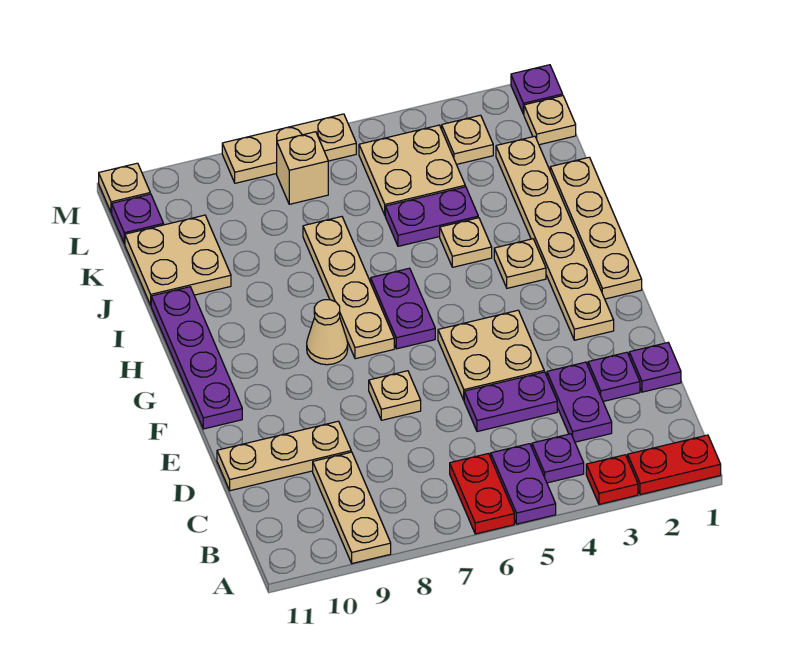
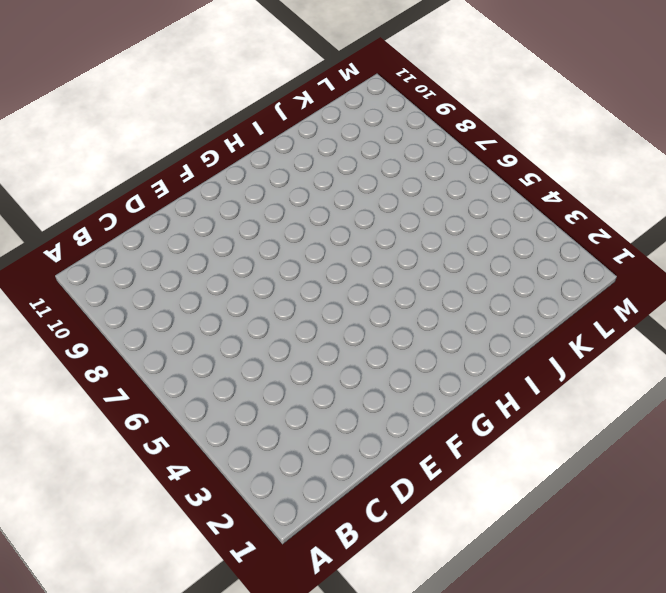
none -> red plate A1:A2 level 1
none -> red plate A3 level 1
none -> purple plate A5:B5 level 1
none -> red plate A6:B6 level 1

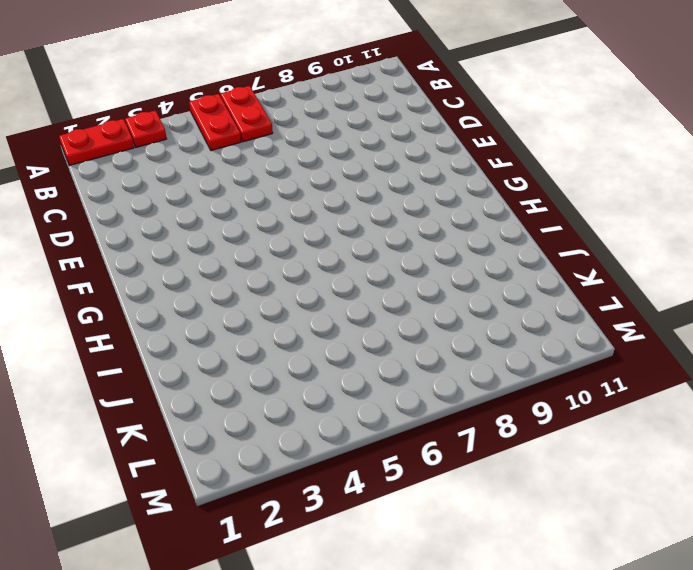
red plate A5:B5 level 1 -> purple plate A5:B5 level 1
none -> tan plate A9:C9 level 1
none -> purple plate B4 level 1
none -> purple plate C3:D3 level 1
none -> purple plate D1 level 1

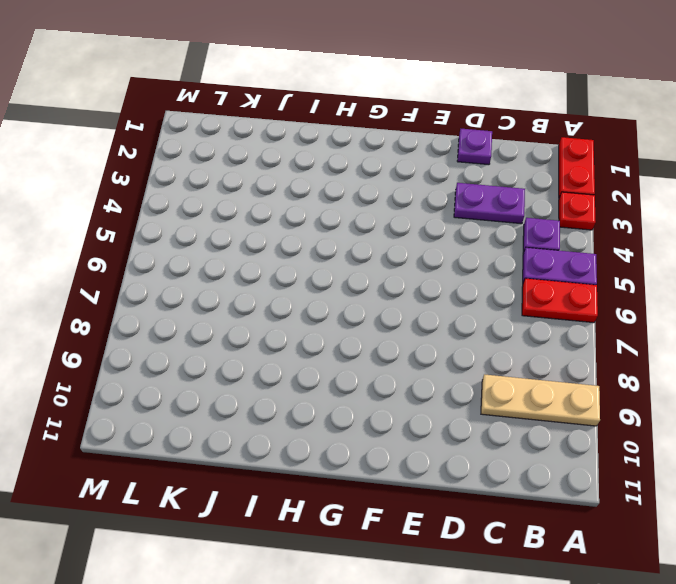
none -> purple plate D2 level 1
none -> purple plate D4:D5 level 1
none -> tan plate D9:D11 level 1
none -> tan plate E4:F5 level 1

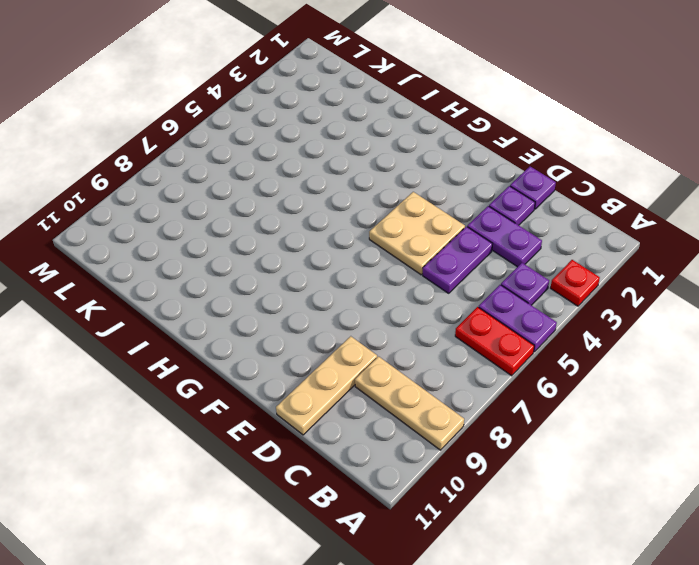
none -> red plate A1:A2 level 1
none -> tan plate E7 level 1
none -> tan plate F2:K2 level 1
none -> purple plate F11:I11 level 1

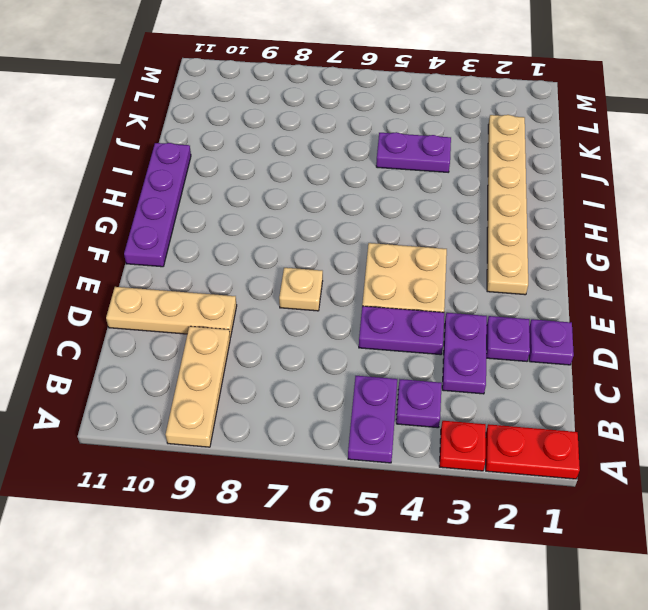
none -> red plate A6:B6 level 1
none -> tan plate G1:J1 level 1
none -> purple plate G6:H6 level 1
none -> tan plate G7:J7 level 1

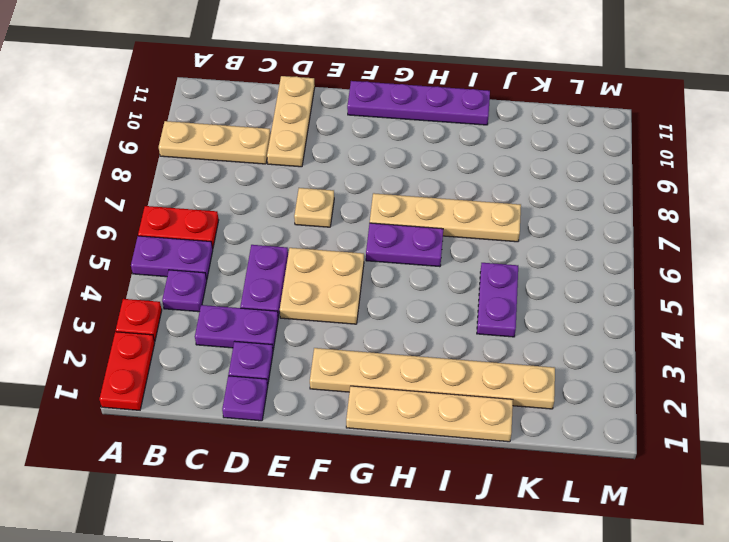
none -> tan cone G8 level 1
none -> tan plate H3 level 1
none -> tan plate I4 level 1
none -> tan plate J10:K11 level 1

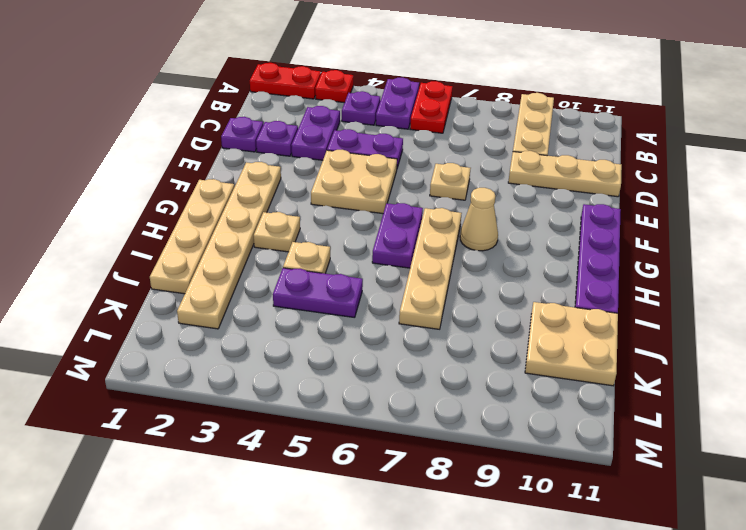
none -> tan plate K4:L5 level 1
none -> tan plate L1 level 1
none -> tan plate L3 level 1
none -> tan brick L7 level 1

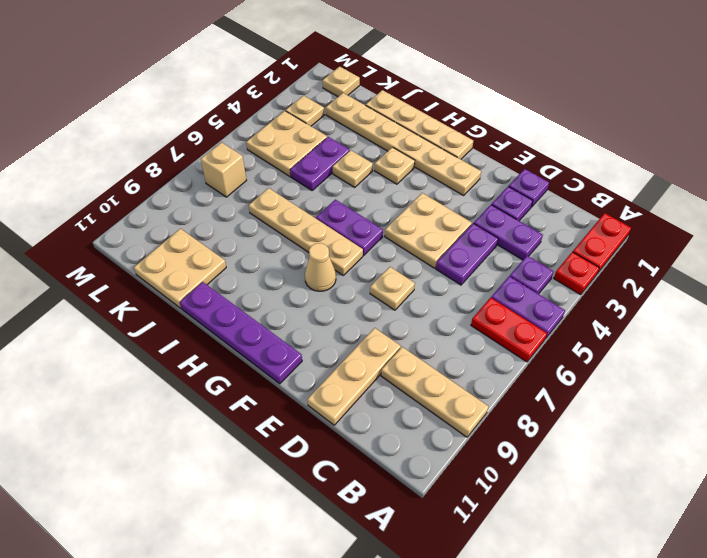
none -> purple plate L11 level 1
none -> purple plate M1 level 1
none -> tan plate M6:M8 level 1
none -> tan plate M11 level 1

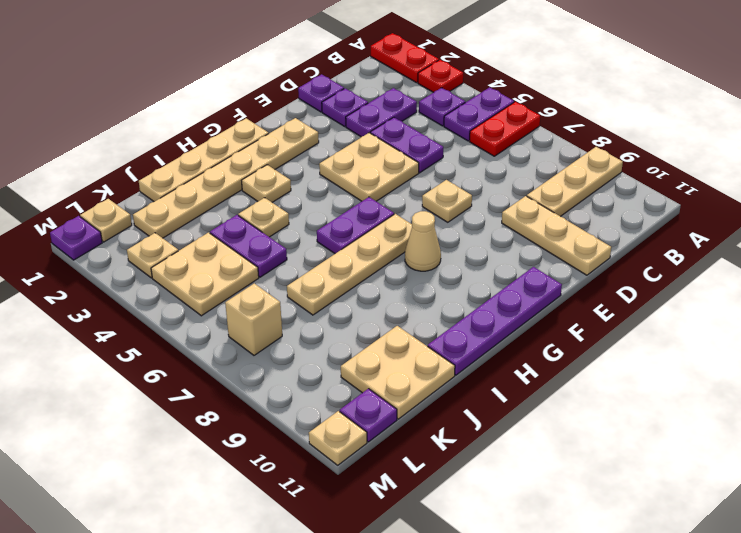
none -> tan plate M6:M8 level 1

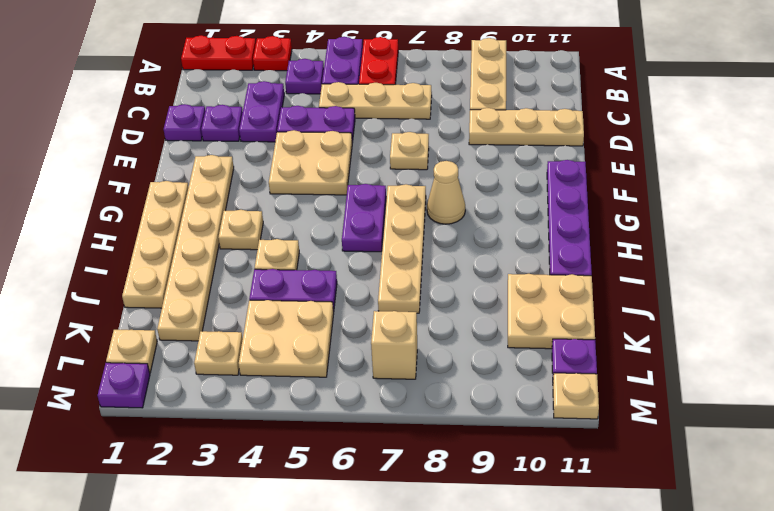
tan plate C5:C7 level 1 -> tan plate M6:M8 level 1

